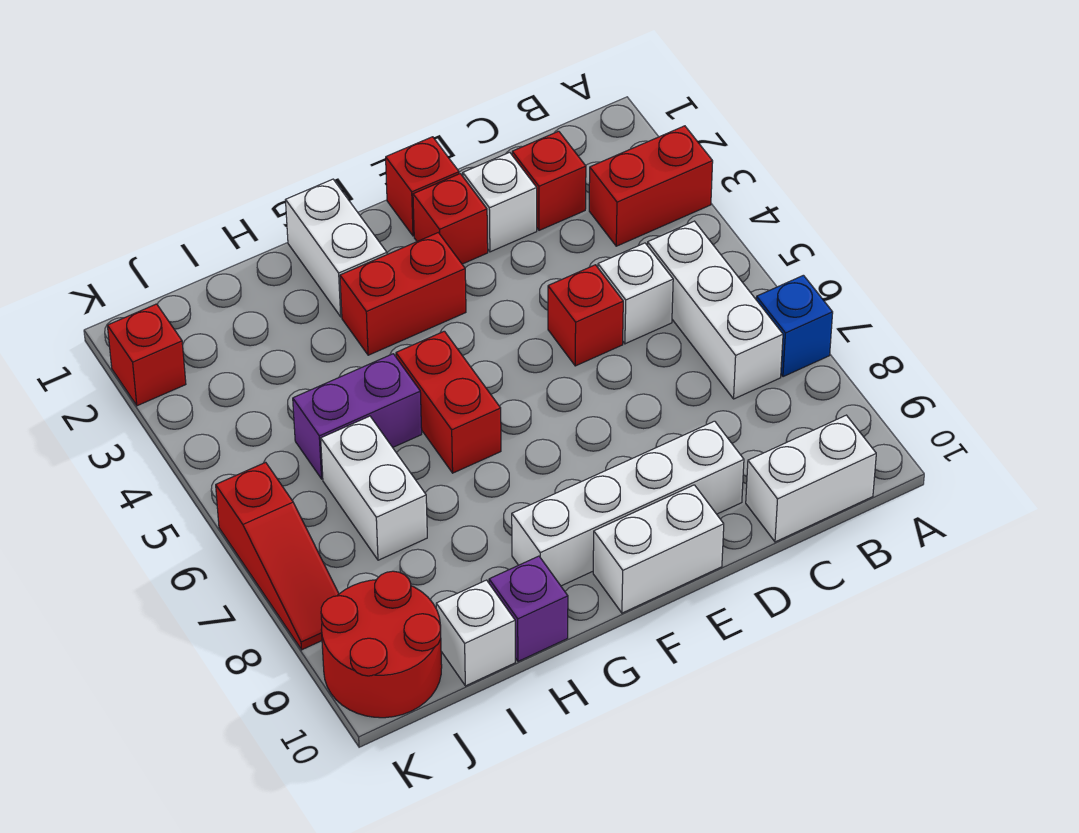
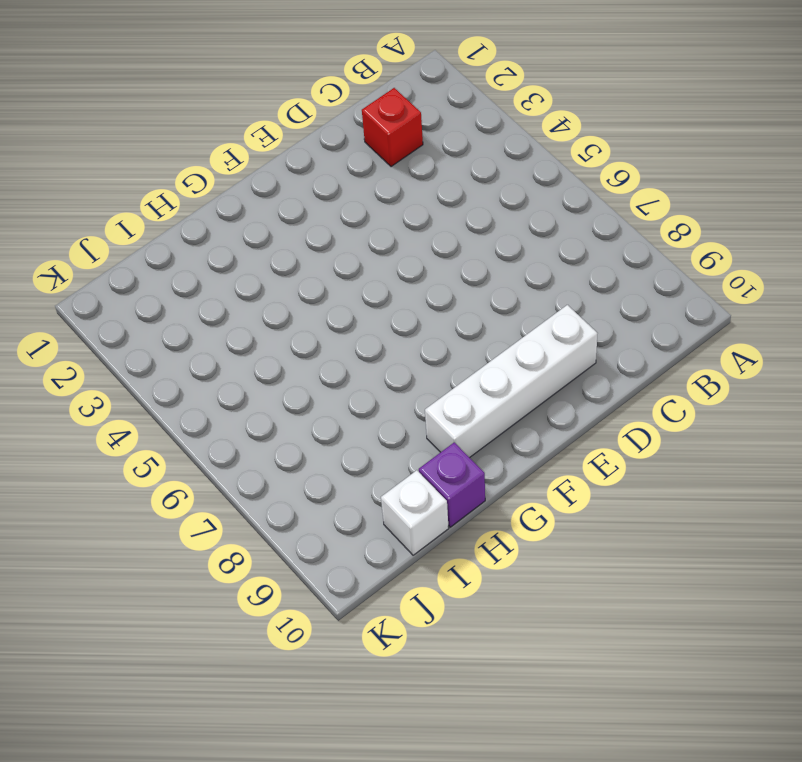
none -> red brick A3:B3 level 1
none -> blue brick A7 level 1
none -> white brick B5:B7 level 1

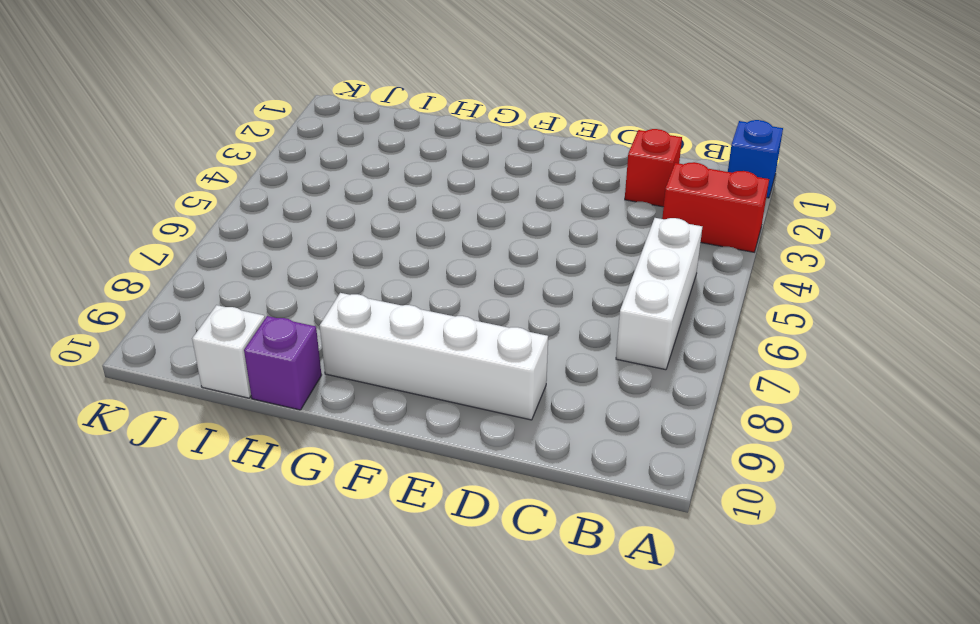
blue brick A1 level 1 -> blue brick A7 level 1
none -> white brick B10:C10 level 1
none -> white brick C5 level 1
none -> white brick D2 level 1

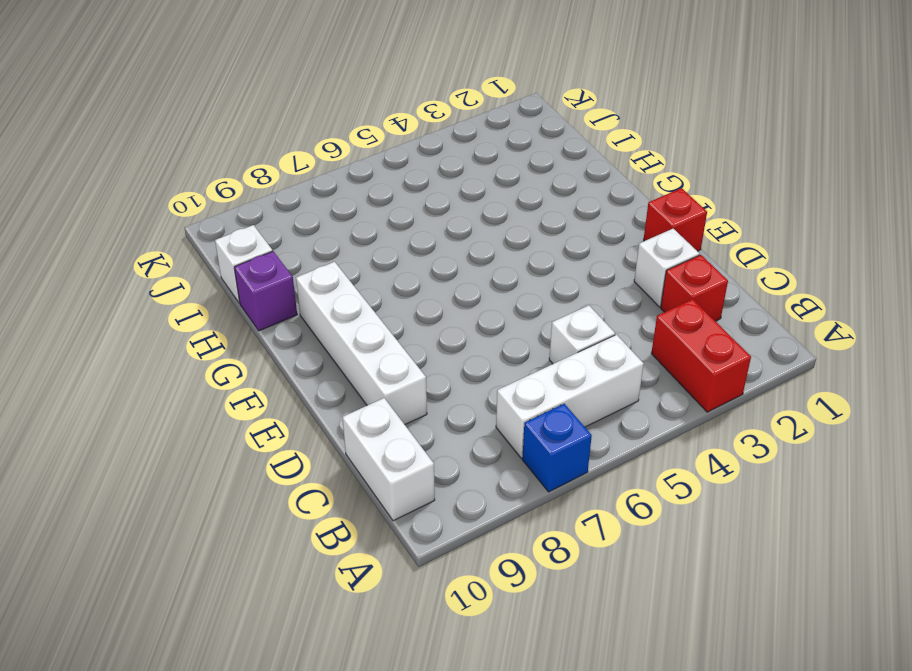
none -> red brick D5 level 1
none -> red brick E2 level 1
none -> white brick E10:F10 level 1

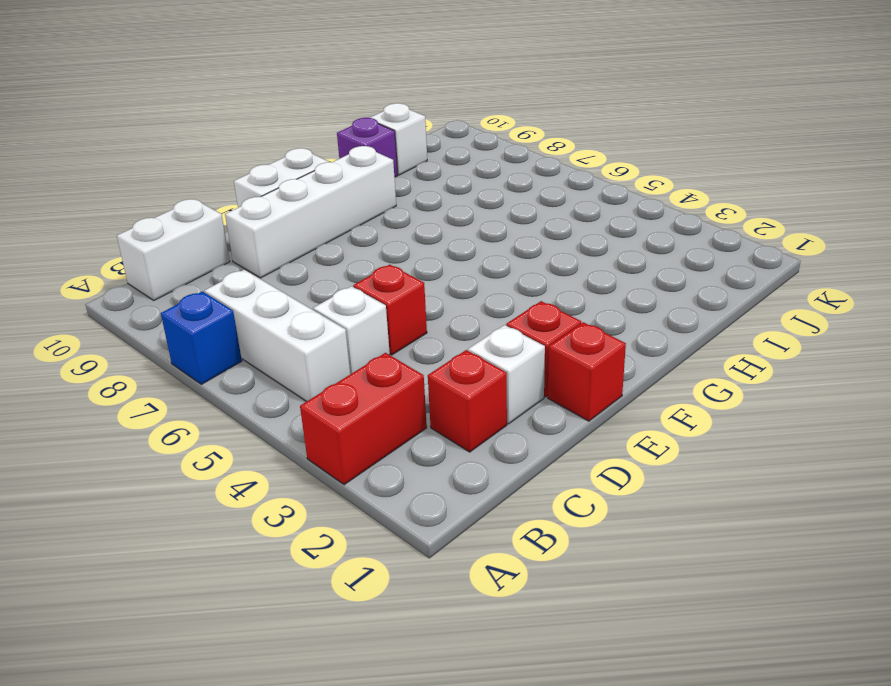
none -> red brick F3:G3 level 1
none -> white brick G1:G2 level 1
none -> red brick G5:G6 level 1

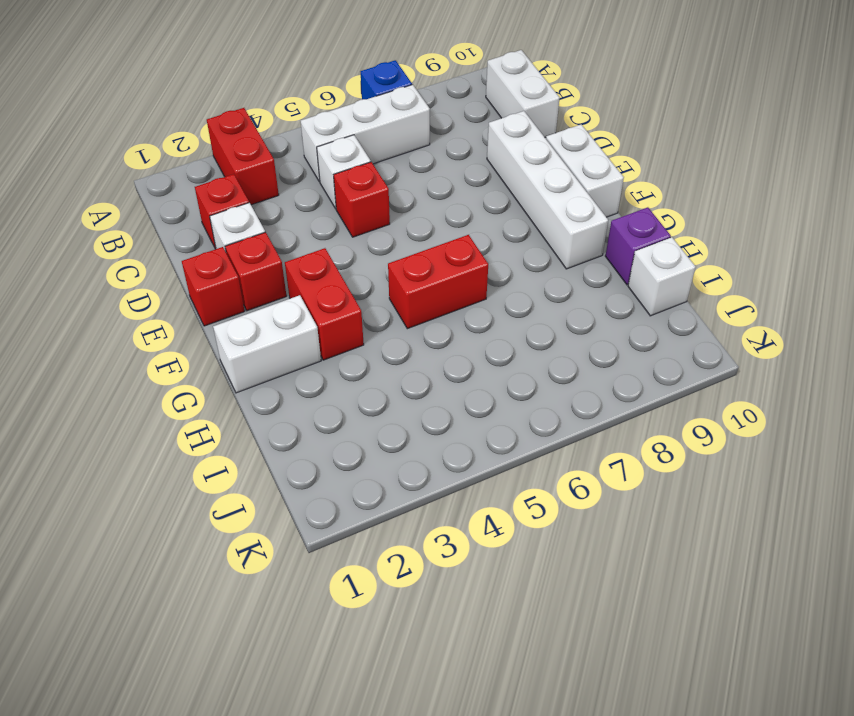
none -> purple brick H5:I5 level 1
none -> white brick I6:I7 level 1
none -> red round brick J9:K10 level 1

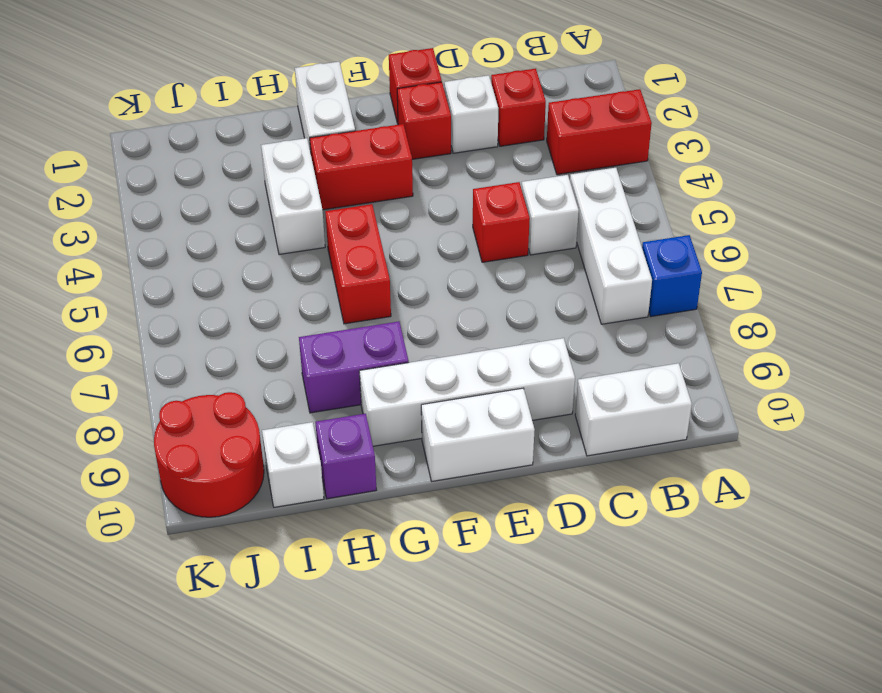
purple brick G8:H8 level 1 -> purple brick H5:I5 level 1
white brick H3:H4 level 1 -> white brick I6:I7 level 1
none -> red brick K2 level 1
none -> red slope K6:K8 level 1 top 6

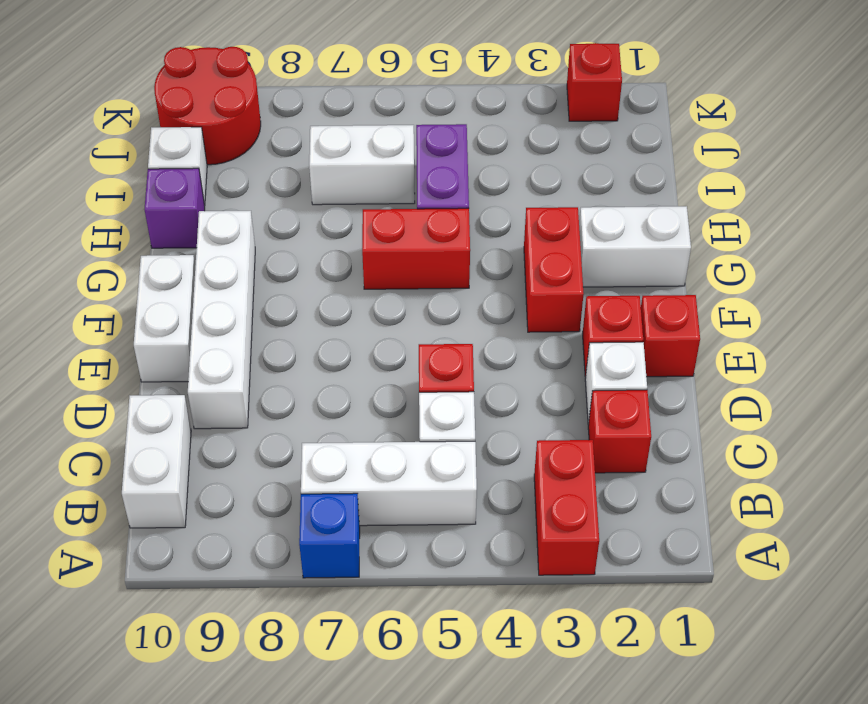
none -> red slope K6:K8 level 1 top 6

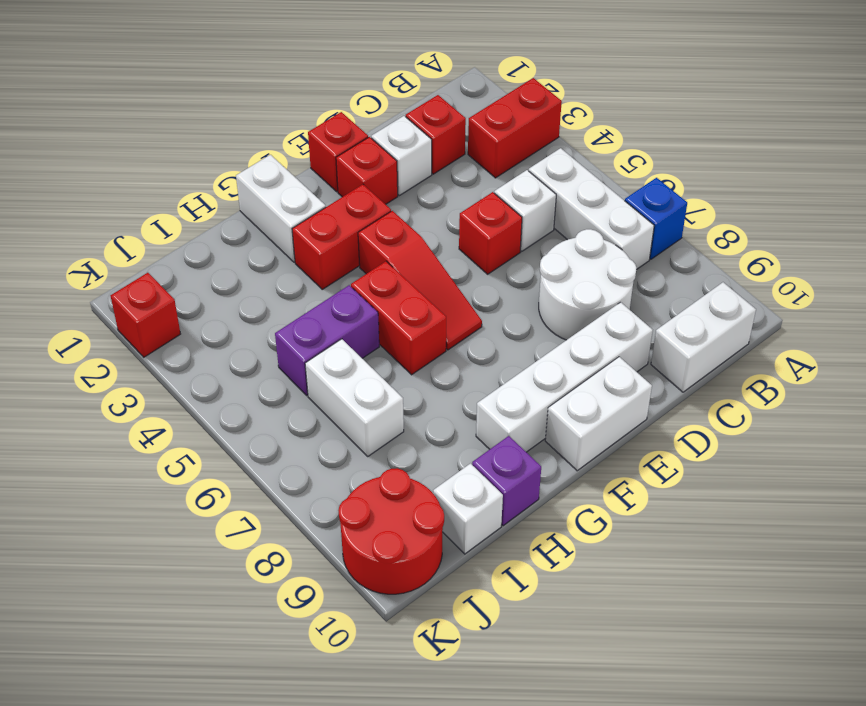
white round brick C7:D8 level 1 -> none
red slope F4:F6 level 1 top 4 -> red slope K6:K8 level 1 top 6

